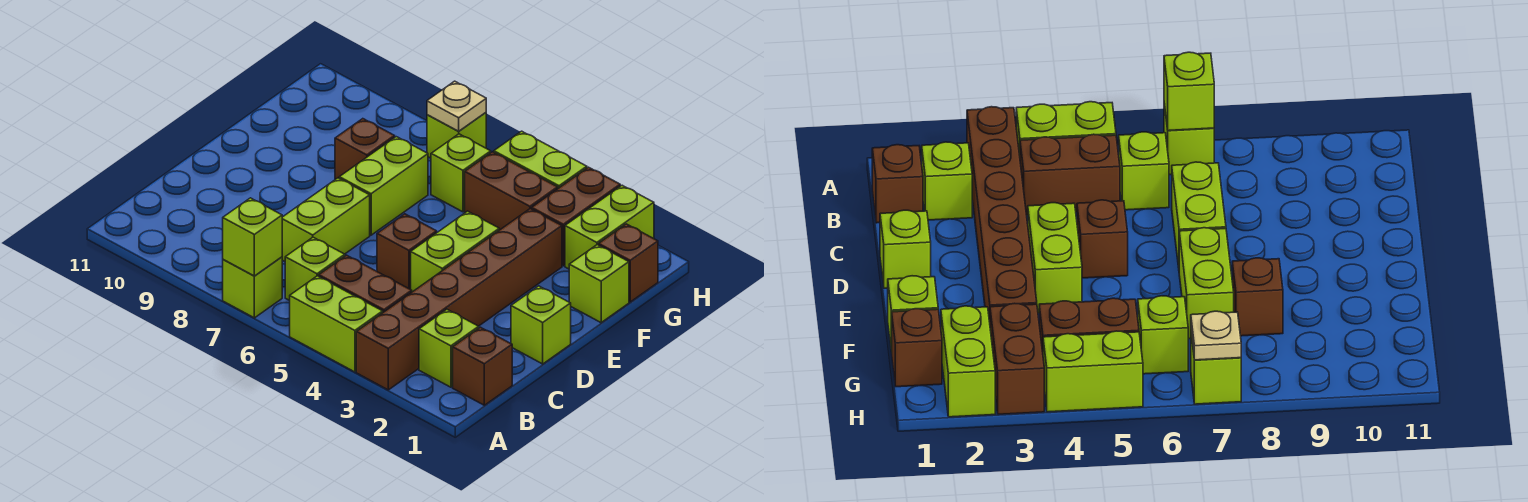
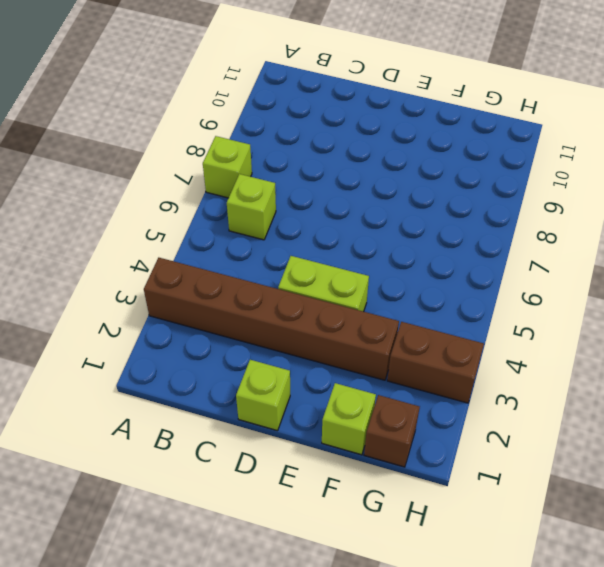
none -> lime brick A4:A5 level 1
none -> brown brick B1 level 1
none -> lime brick B2 level 1

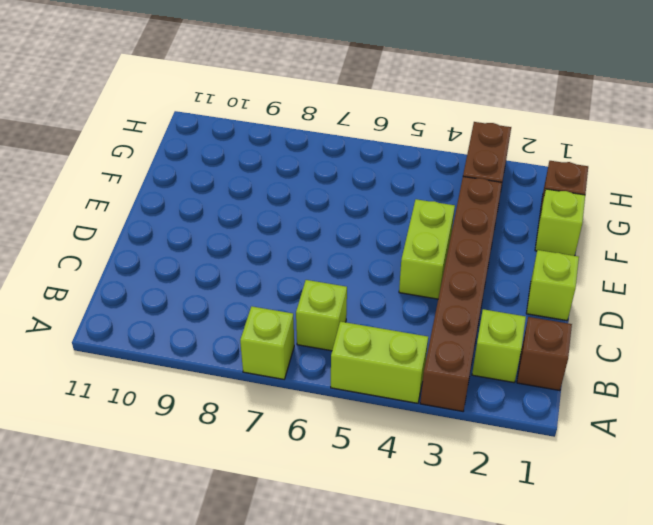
none -> brown brick B4:B5 level 1
none -> lime brick C7:D7 level 1
none -> brown brick D5 level 1

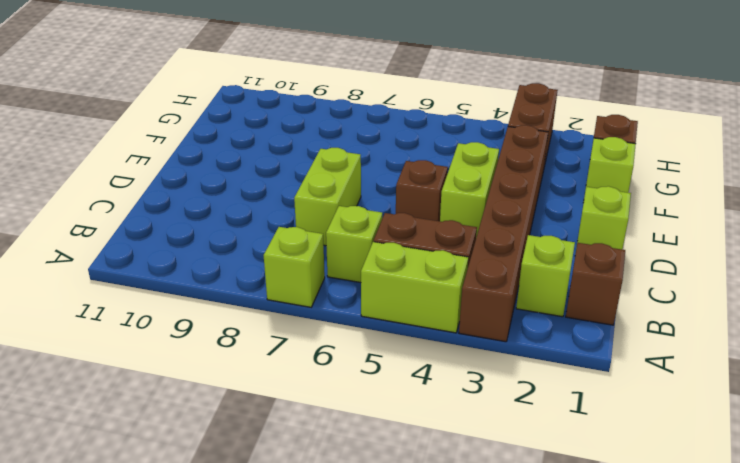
none -> lime brick E7:F7 level 1
none -> brown brick F8 level 1
none -> lime brick G2:H2 level 1

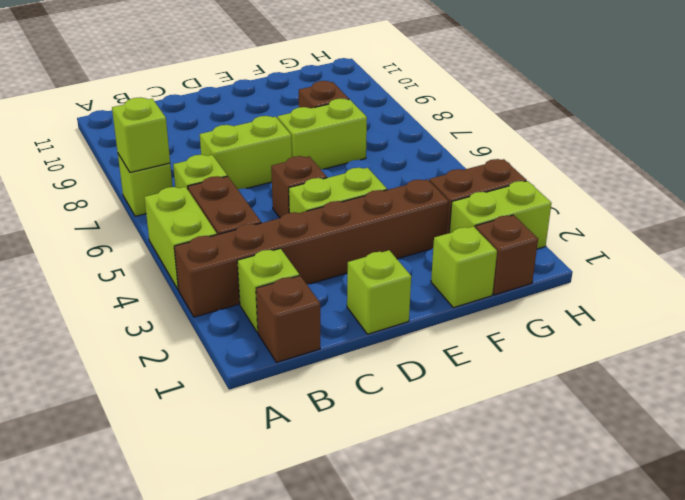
none -> brown brick G4:G5 level 1
none -> lime brick G6 level 1
none -> lime brick H4:H5 level 1

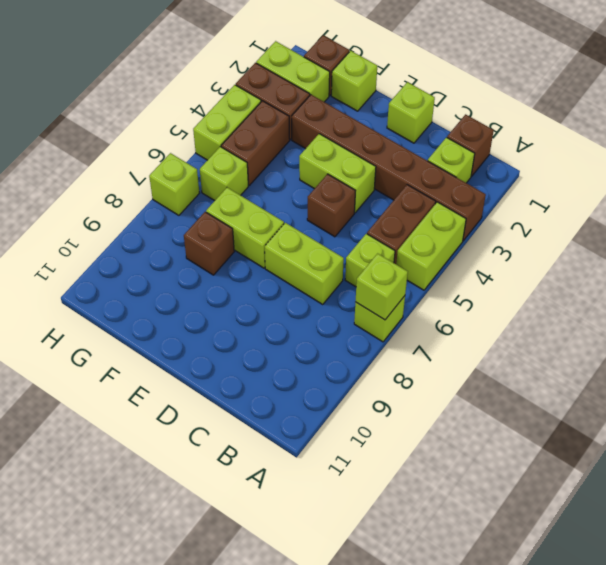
none -> tan plate H7 level 2

